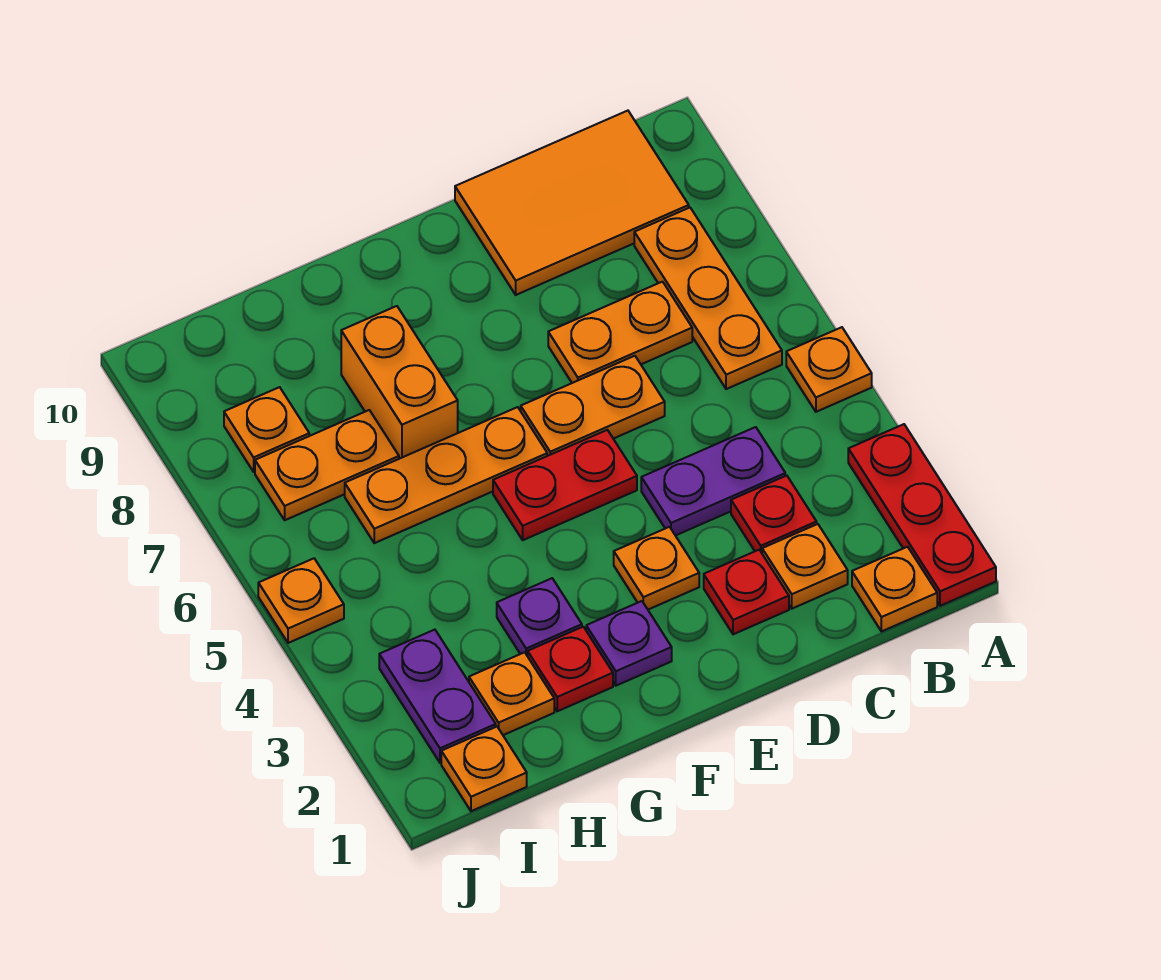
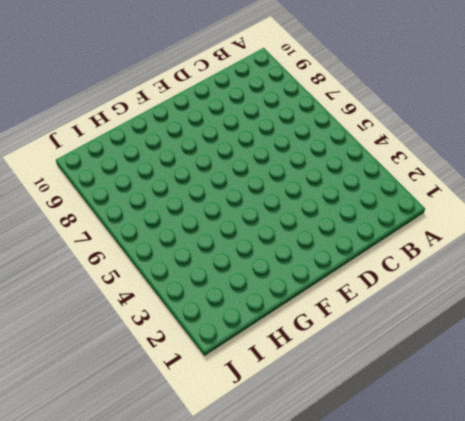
none -> red plate A1:A3 level 1
none -> orange plate A5 level 1
none -> orange plate B1 level 1

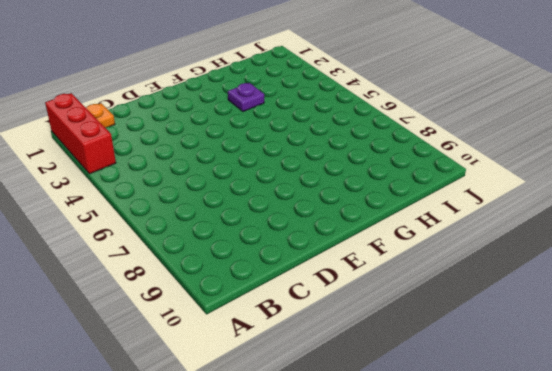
red brick A1:A3 level 1 -> red plate A1:A3 level 1
none -> orange plate A5 level 1
none -> orange plate B6:B8 level 1
none -> orange tile B9:D10 level 1

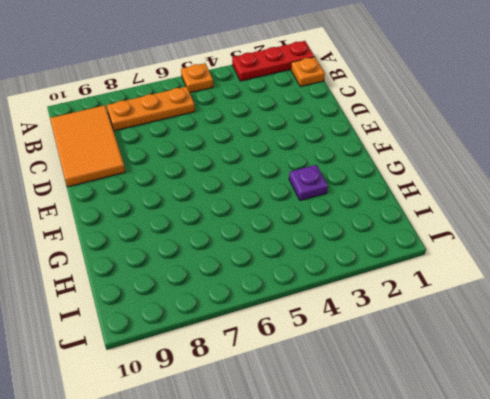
none -> orange plate C2 level 1
none -> red plate C3 level 1
none -> purple plate C4:D4 level 1

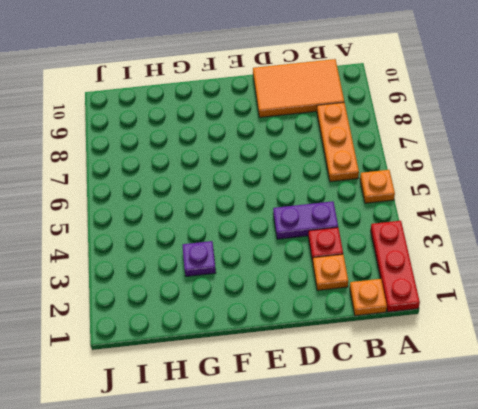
none -> orange plate C7:D7 level 1
none -> red plate D2 level 1
none -> orange plate D6:E6 level 1

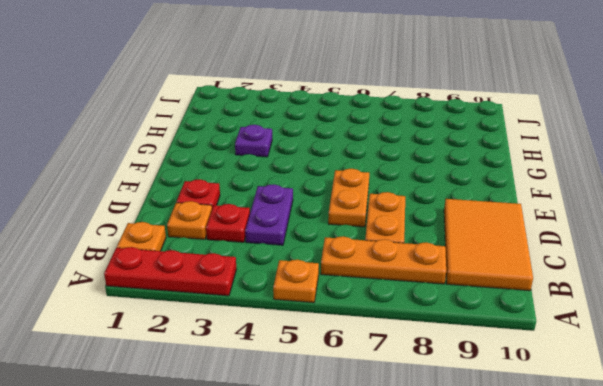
none -> orange plate E3 level 1
none -> red plate E5:F5 level 1
none -> purple plate F2 level 1

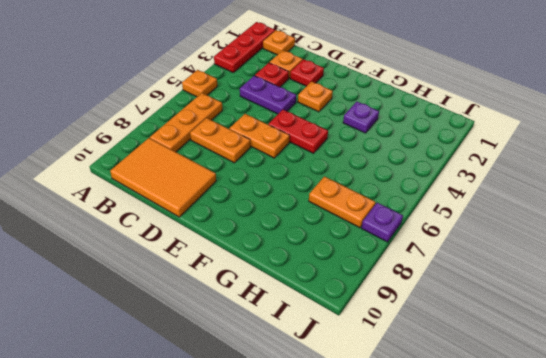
purple plate J7 level 1 -> purple plate F2 level 1
none -> orange plate F6:H6 level 1
none -> red plate G2 level 1
none -> orange brick G7:G8 level 1

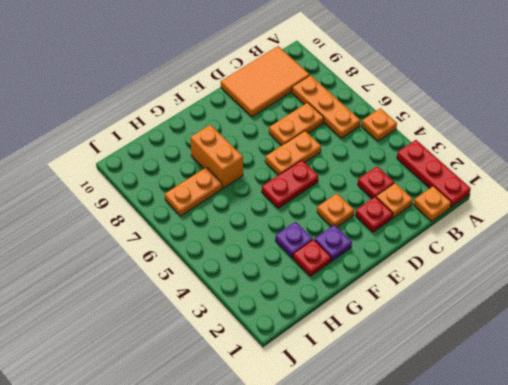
none -> purple plate C4:D4 level 1
none -> orange plate F6:H6 level 1
none -> orange plate H2 level 1

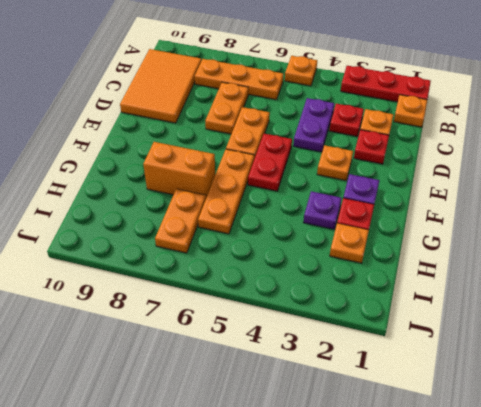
none -> orange plate I1 level 1
none -> purple plate I2:I3 level 1
none -> orange plate I8 level 1

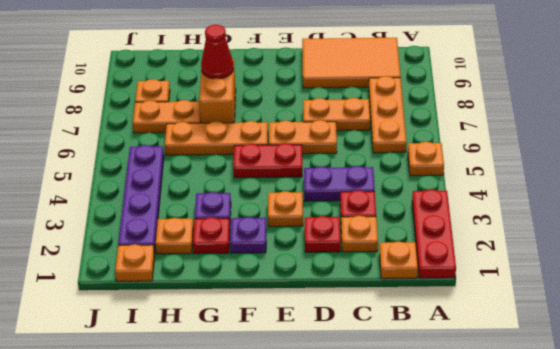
red cone G8 level 2 -> none
purple plate I2:I5 level 1 -> purple plate I2:I3 level 1
none -> orange plate J5 level 1

